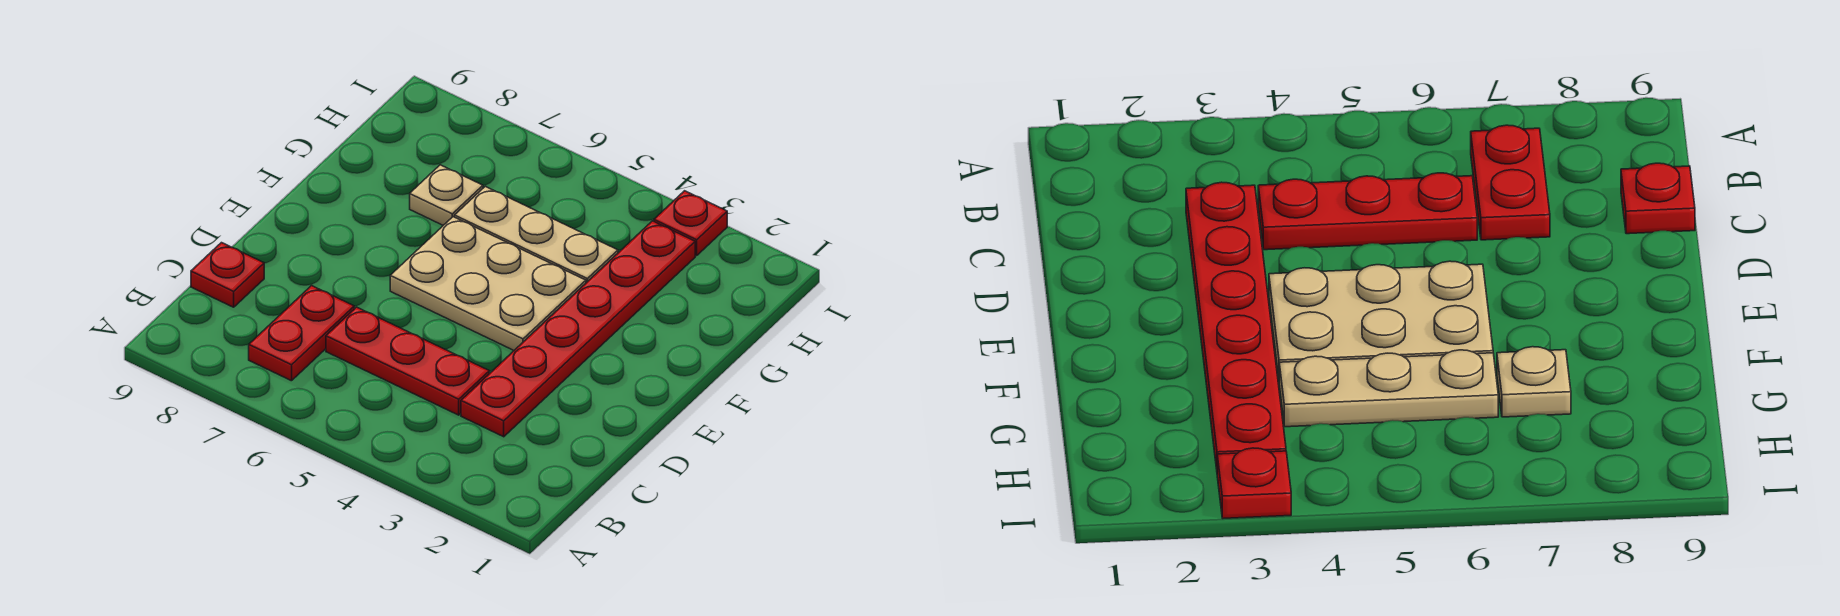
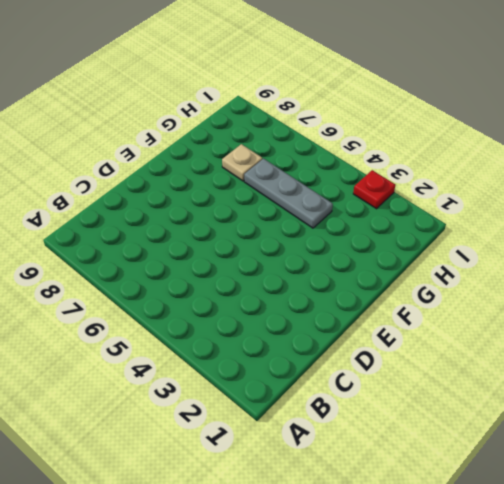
grey plate G4:G6 level 1 -> tan plate G4:G6 level 1
none -> red plate B7:C7 level 1
none -> red plate C3:H3 level 1

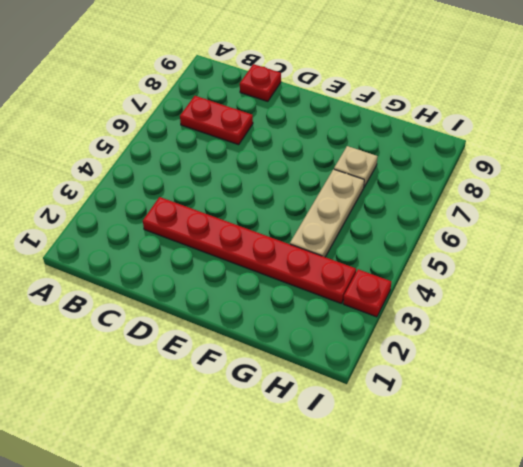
none -> red plate C4:C6 level 1
none -> tan plate E4:F6 level 1

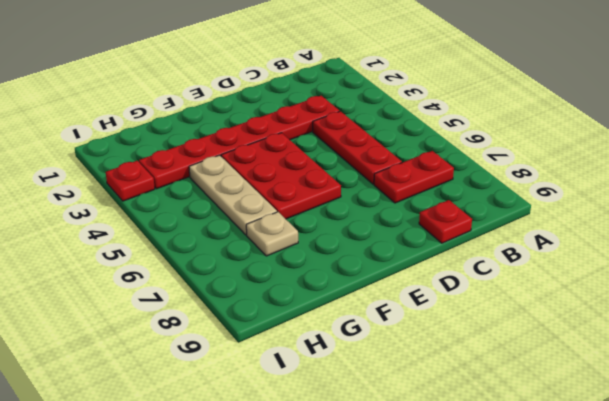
red plate E4:F6 level 1 -> tan plate E4:F6 level 1

